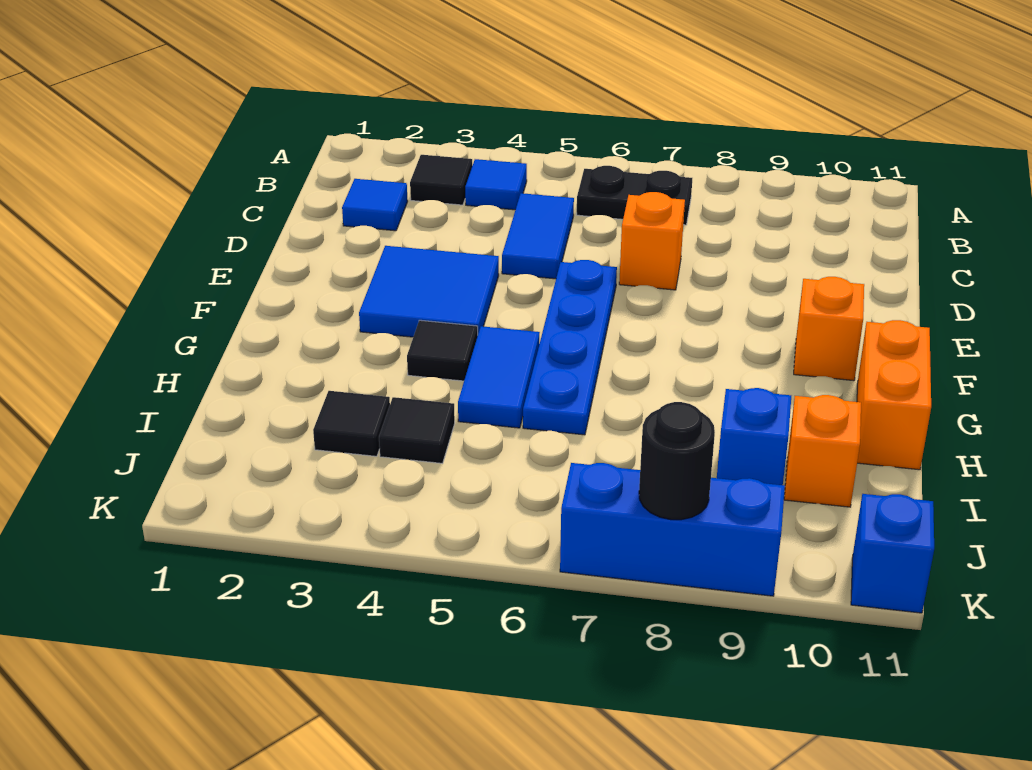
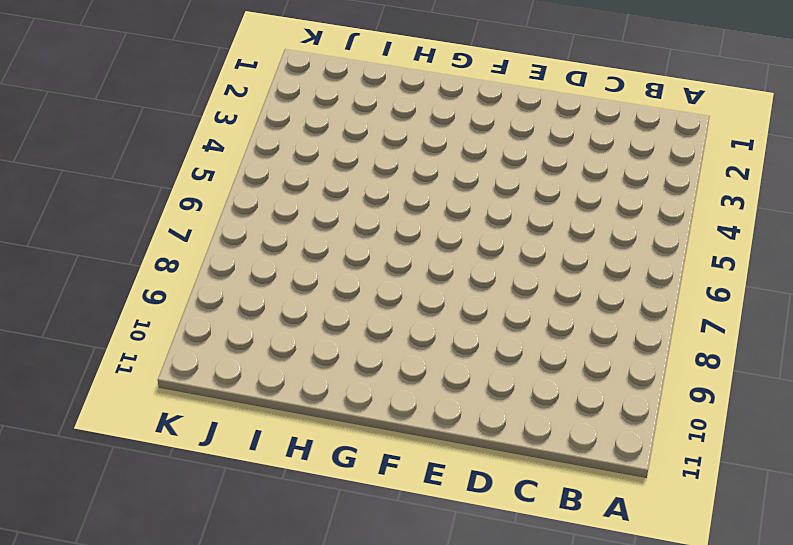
none -> black tile B3 level 1
none -> blue tile B4 level 1
none -> black plate B6:B7 level 1

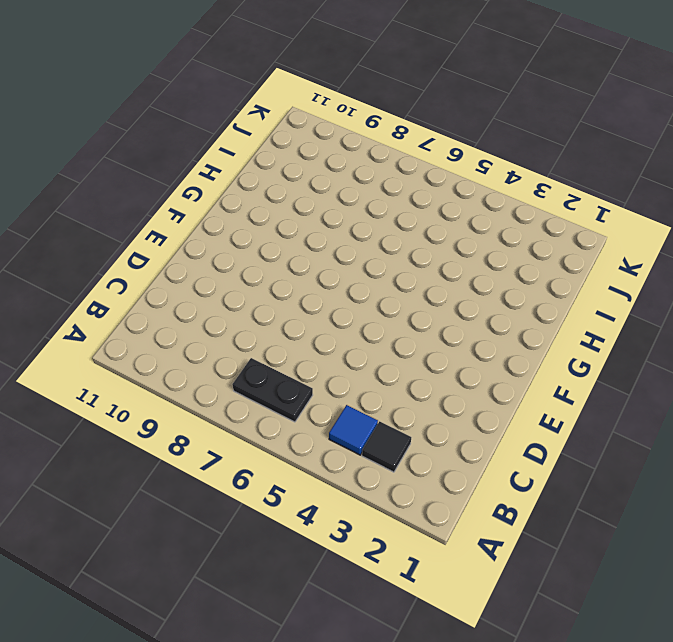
none -> blue tile C2 level 1
none -> blue tile C5:D5 level 1
none -> orange brick D7 level 1

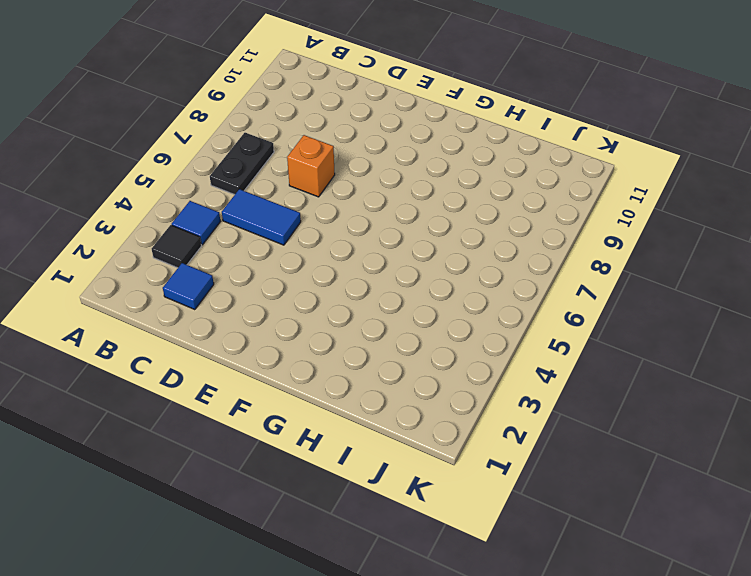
none -> blue tile E3:F4 level 1
none -> blue plate E6:H6 level 1
none -> orange brick F10 level 1

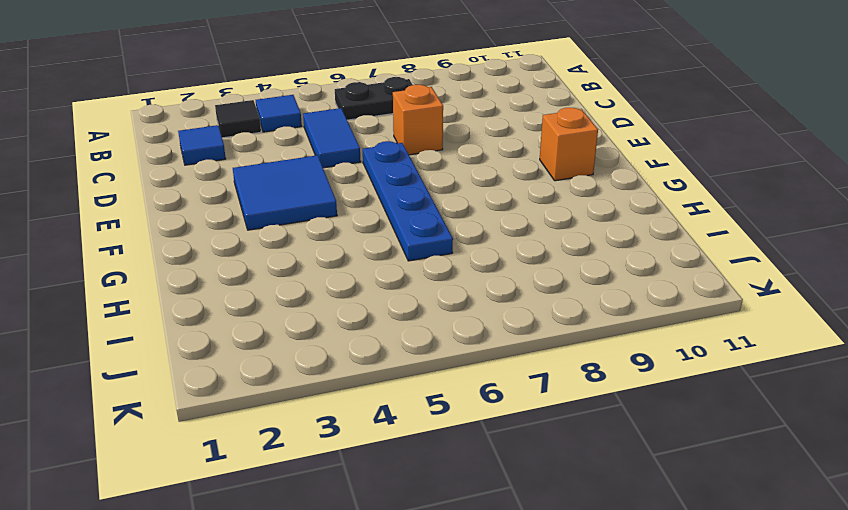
none -> black tile G4 level 1
none -> blue tile G5:H5 level 1
none -> orange brick G11:H11 level 1

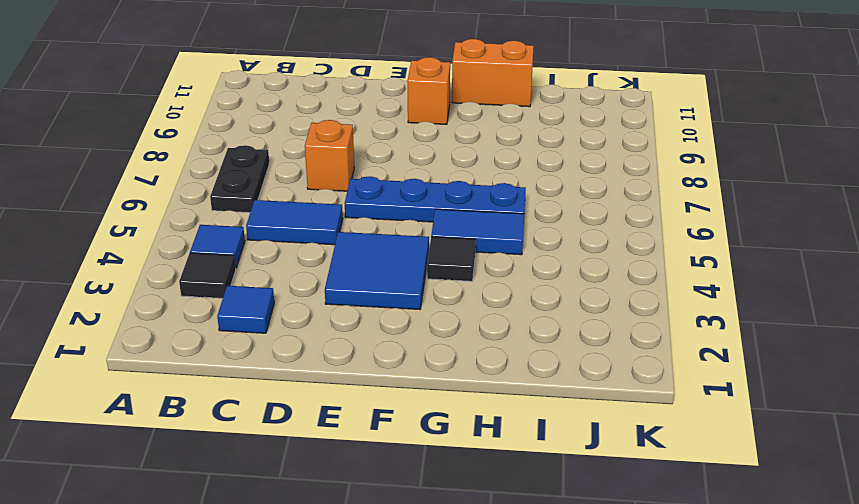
none -> black tile I3 level 1
none -> black tile I4 level 1
none -> blue brick I9 level 1

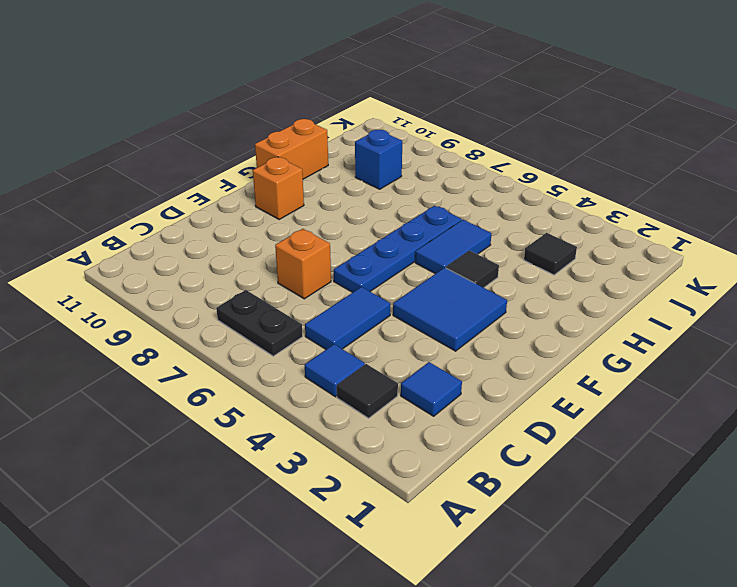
none -> black tile I4 level 1
none -> orange brick I10 level 1
none -> blue brick K7:K9 level 1

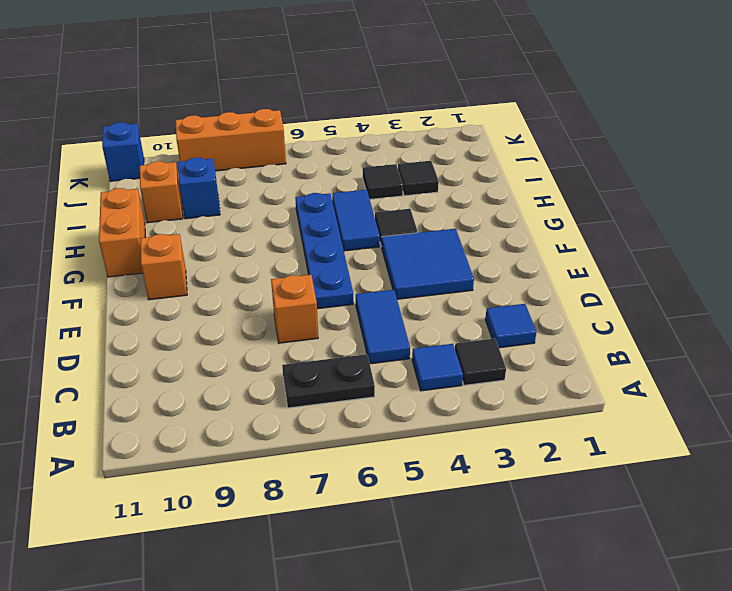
orange brick K7:K9 level 1 -> blue brick K7:K9 level 1
none -> black round brick K8 level 2

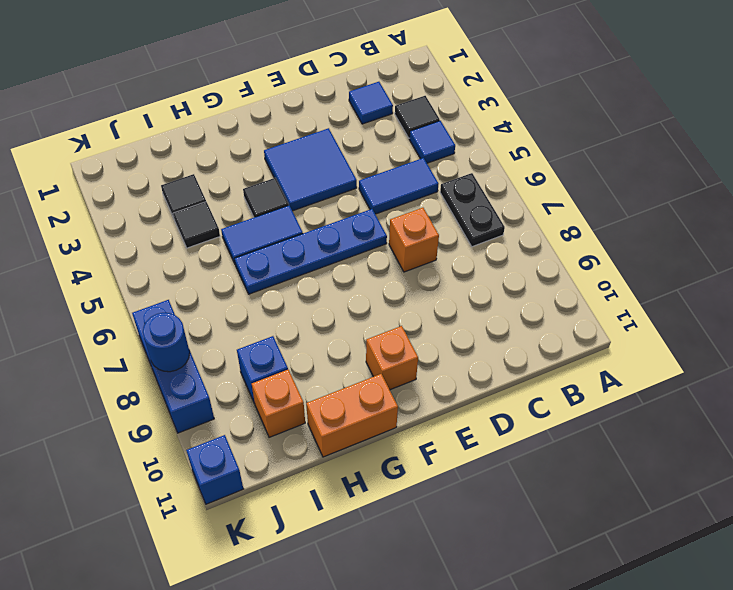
blue round brick K8 level 2 -> black round brick K8 level 2

